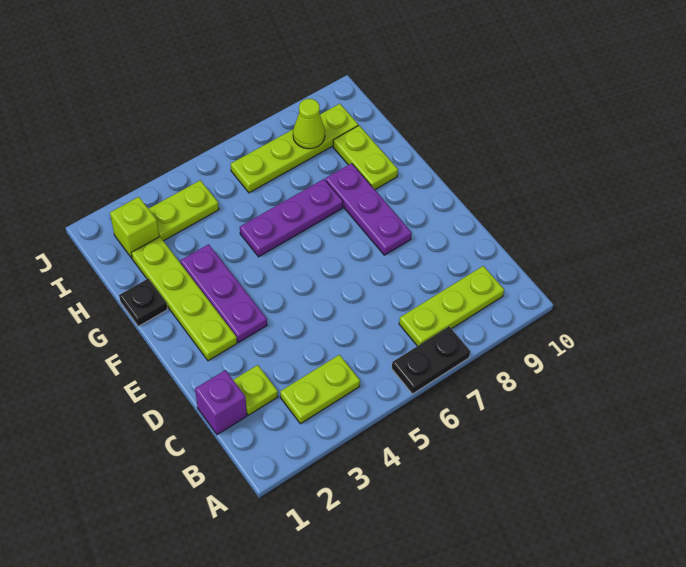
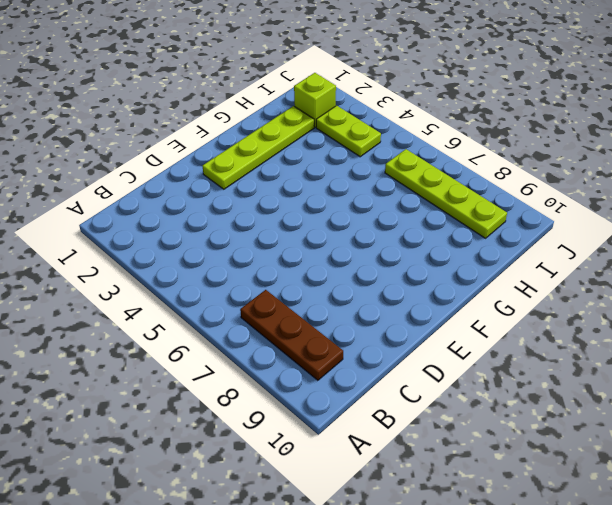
brown plate B7:B9 level 1 -> lime plate B7:B9 level 1
none -> black plate A6:A7 level 1
none -> lime plate B3:B4 level 1
none -> purple brick C1 level 1

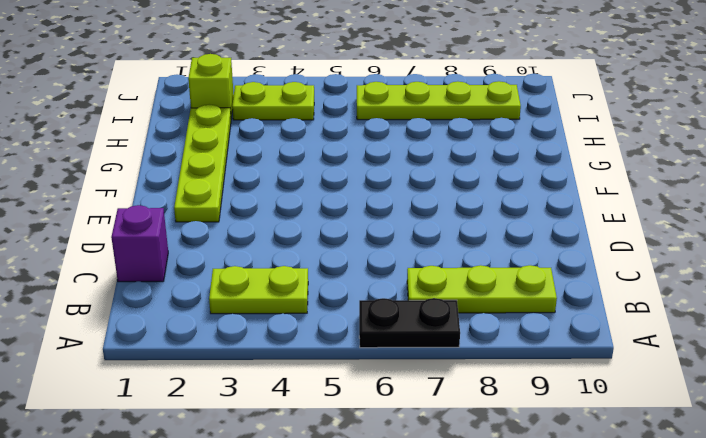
none -> lime plate C2 level 1
none -> purple plate E3:G3 level 1
none -> purple plate E8:G8 level 1

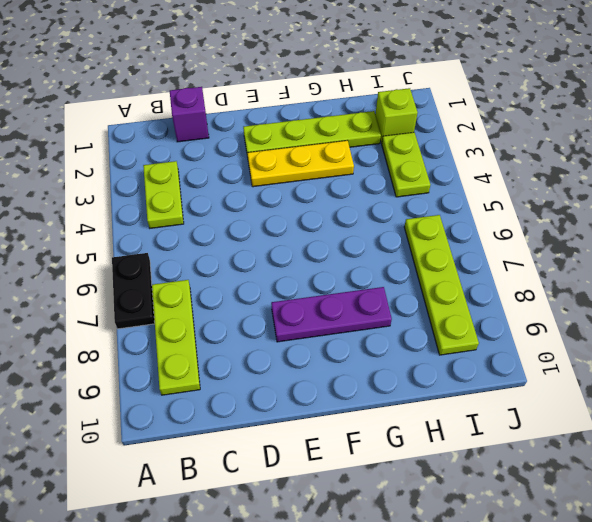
yellow plate E3:G3 level 1 -> purple plate E3:G3 level 1
none -> lime plate C2 level 1
none -> black plate G1 level 1
none -> purple plate G5:G7 level 1

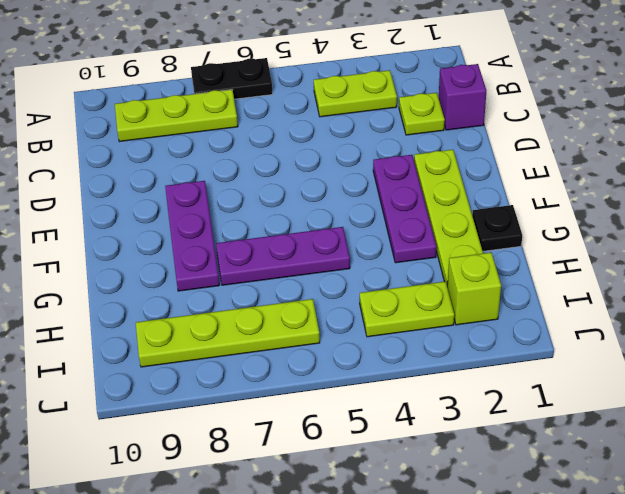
none -> lime plate G9:H9 level 1
none -> lime cone I8 level 2

